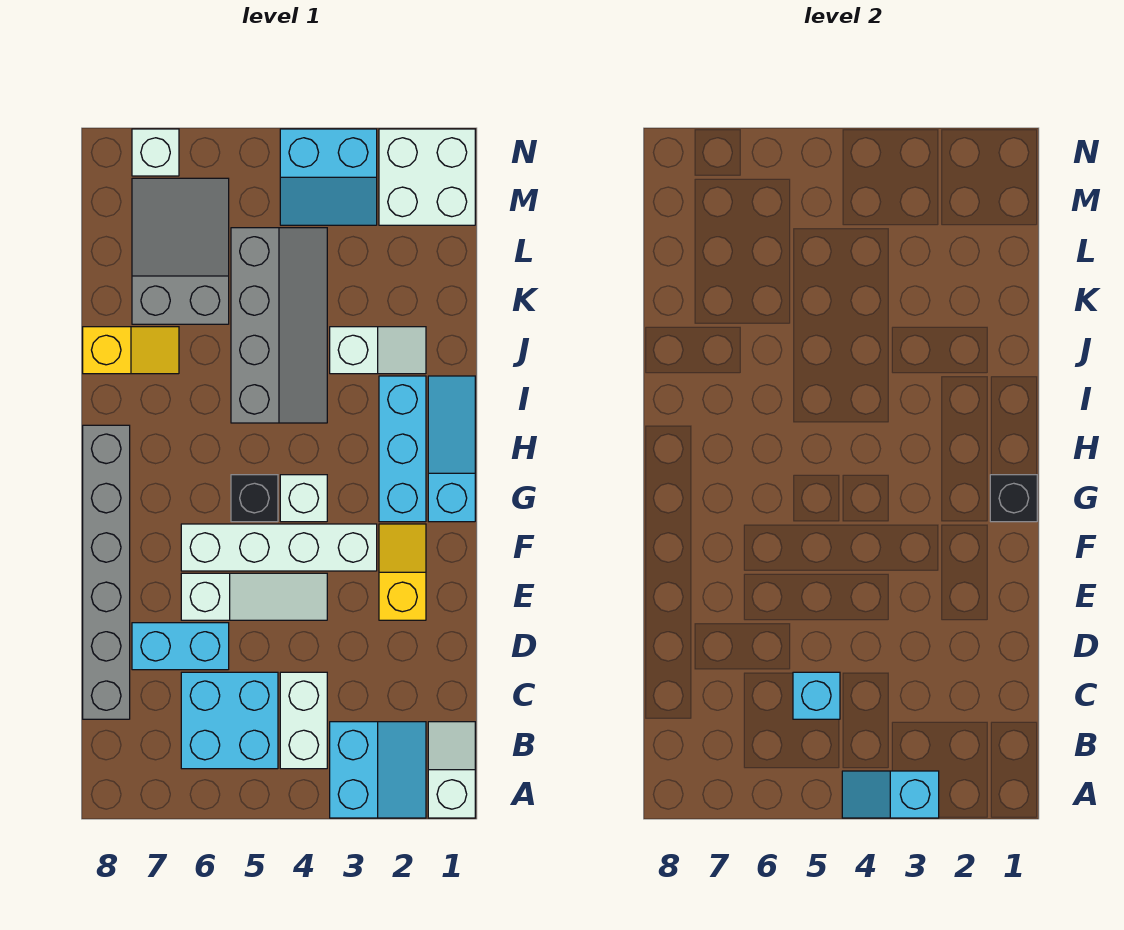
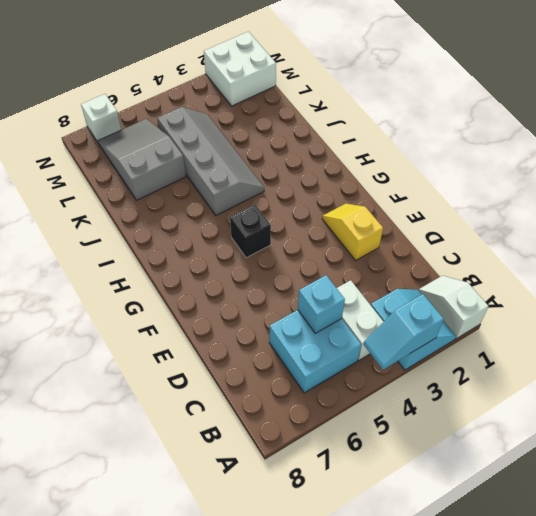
none -> grey brick C8:H8 level 1
none -> cyan brick D6:D7 level 1
none -> white slope E4:E6 level 1 top 6

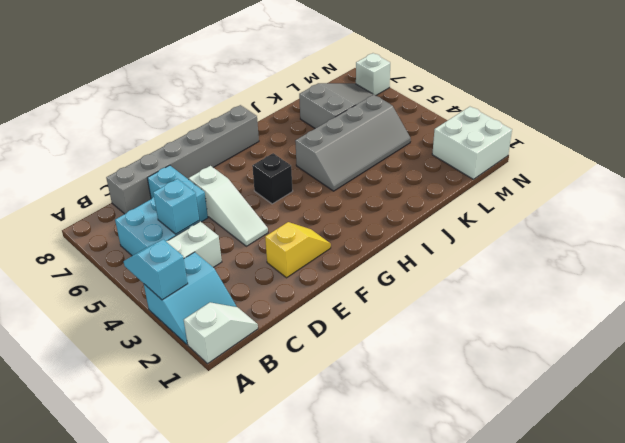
none -> white brick F3:F6 level 1
none -> cyan slope G1:I1 level 1 top G
none -> cyan brick G2:I2 level 1

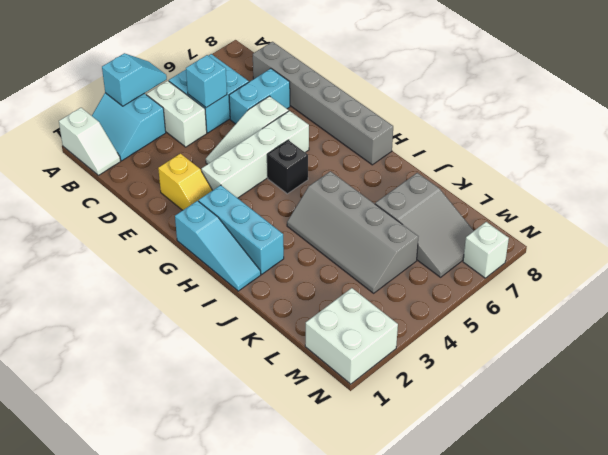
none -> white brick G4 level 1
none -> white slope J2:J3 level 1 top 3
none -> yellow slope J7:J8 level 1 top 8

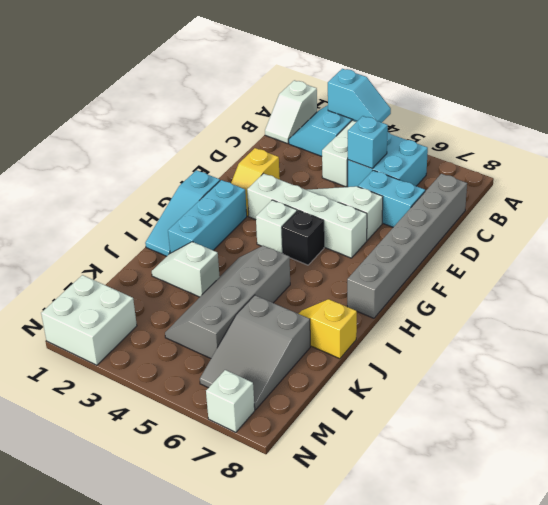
none -> cyan slope M3:N4 level 1 top N
none -> black brick G1 level 2

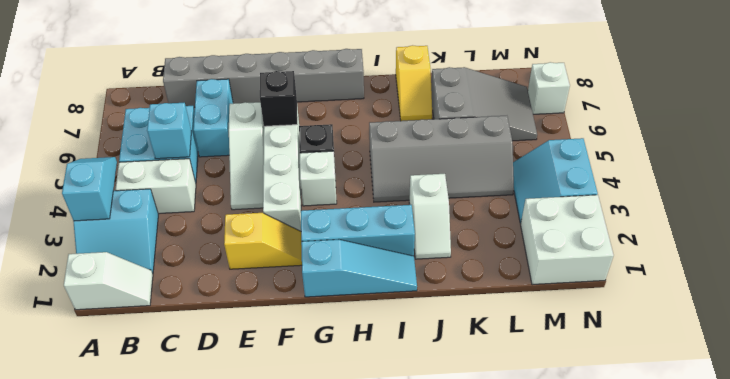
black brick F6 level 2 -> black brick G1 level 2

